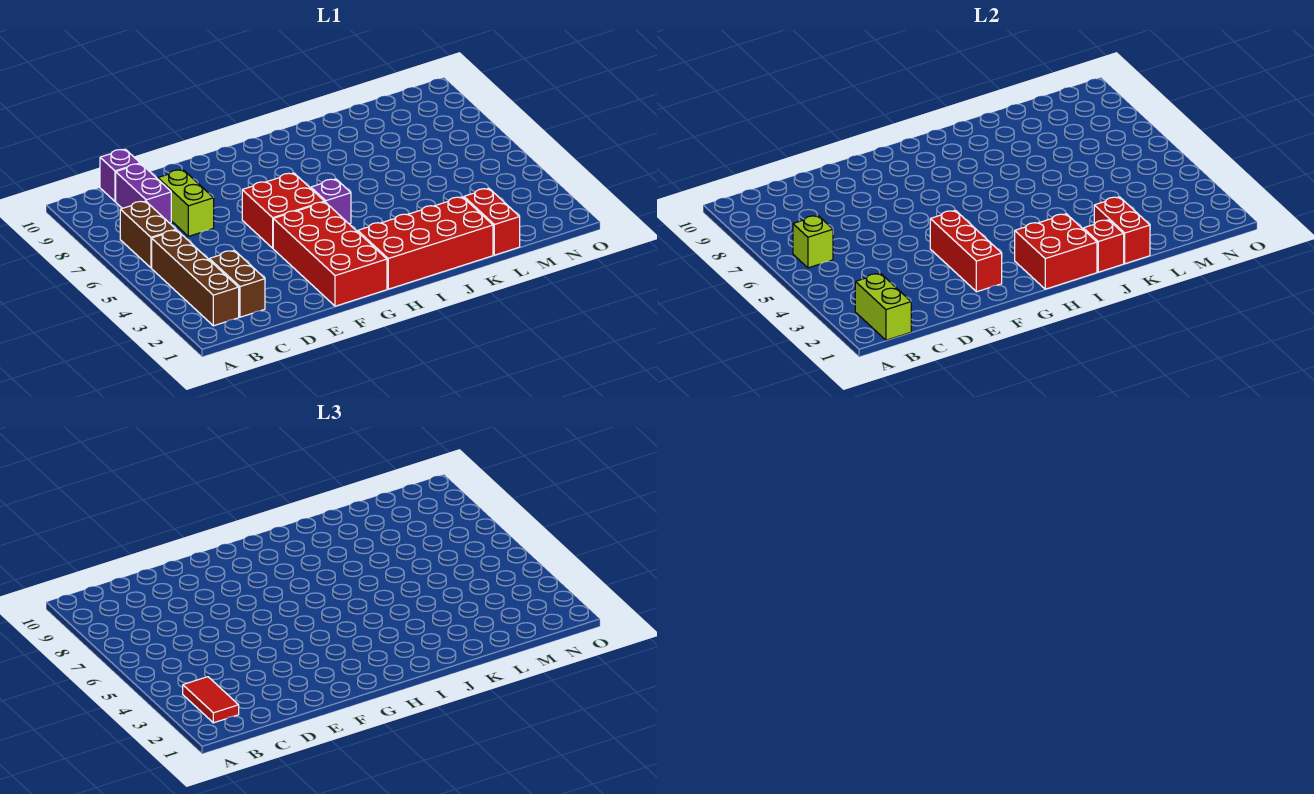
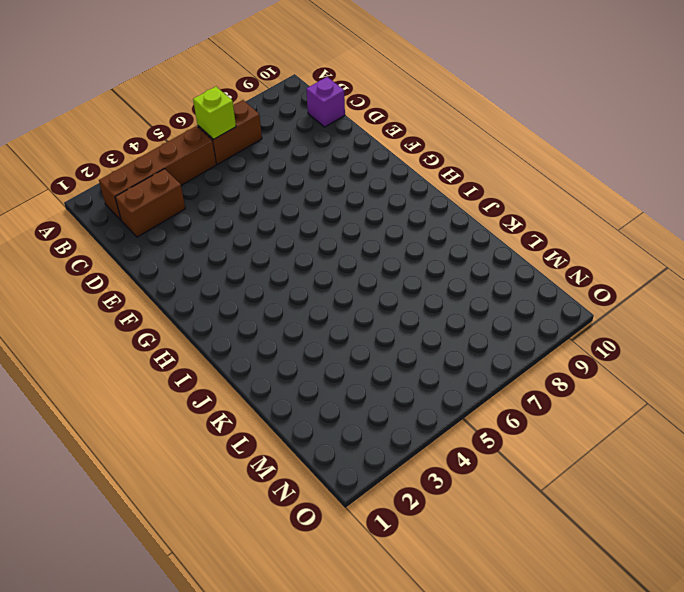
none -> purple brick C8:C9 level 1
none -> lime brick D7:D8 level 1
none -> red brick F1:G4 level 1

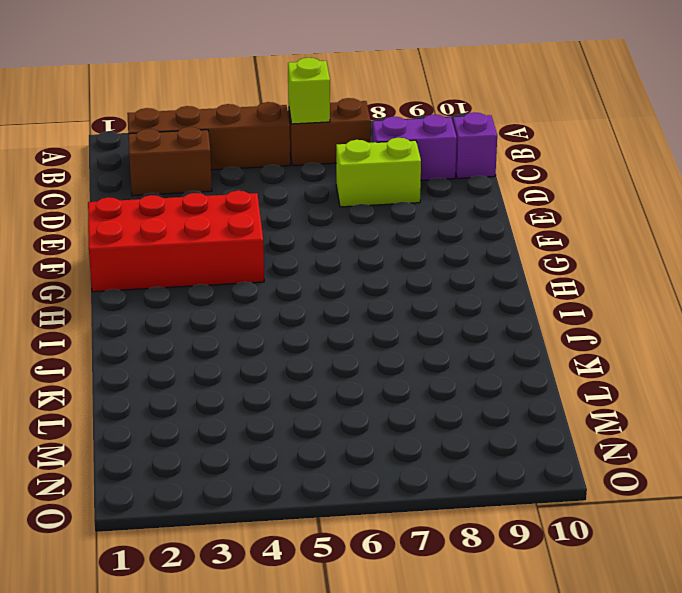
none -> red brick F5:G6 level 1
none -> red brick H1:K2 level 1
none -> purple brick H5 level 1

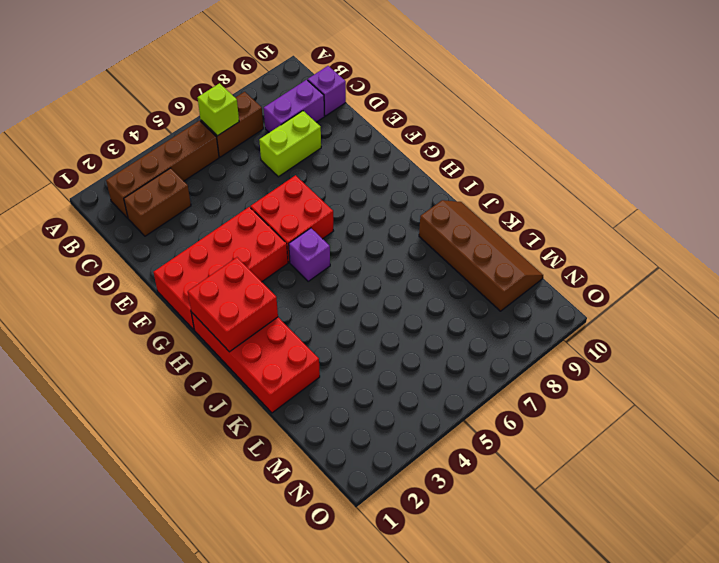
brown slope J9:M10 level 1 top 9 -> none
none -> red brick L1:L2 level 1
none -> lime brick B1:B2 level 2
none -> red brick F2:F4 level 2

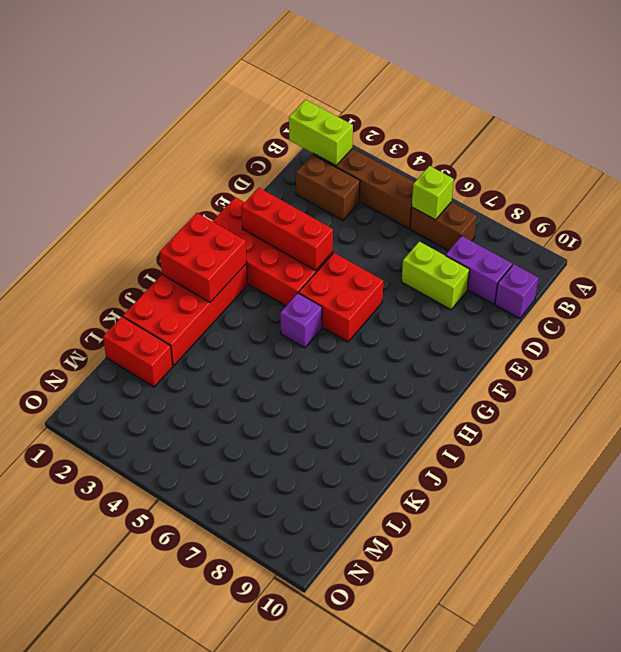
none -> red brick J1 level 2
none -> red brick K1:K2 level 2
none -> red tile B2:B3 level 3

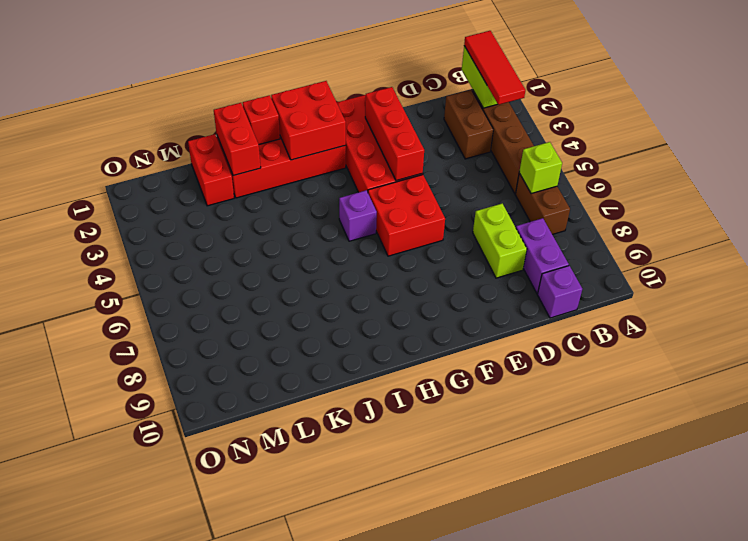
red tile B1:B3 level 3 -> red tile B2:B3 level 3

